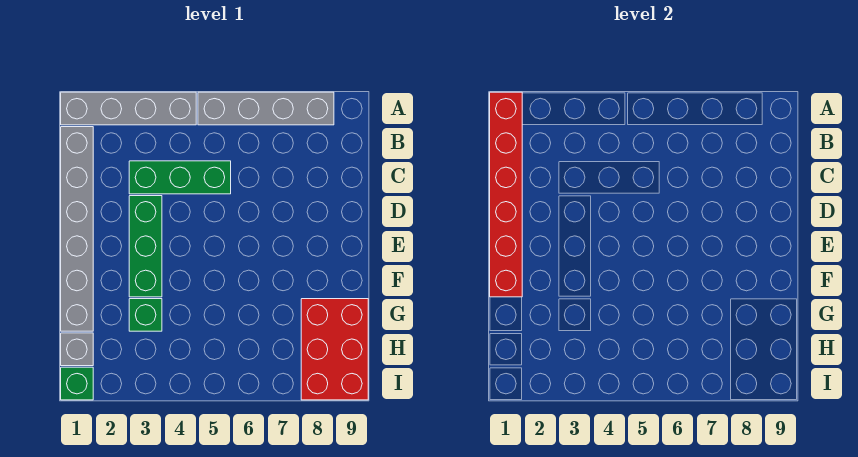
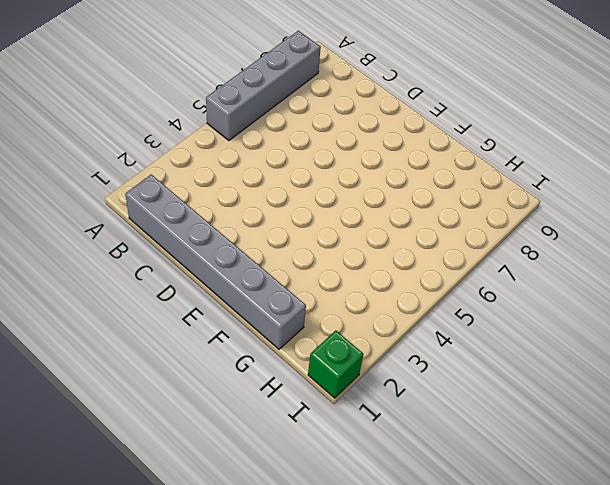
none -> grey brick A1:A4 level 1
none -> green brick C3:C5 level 1

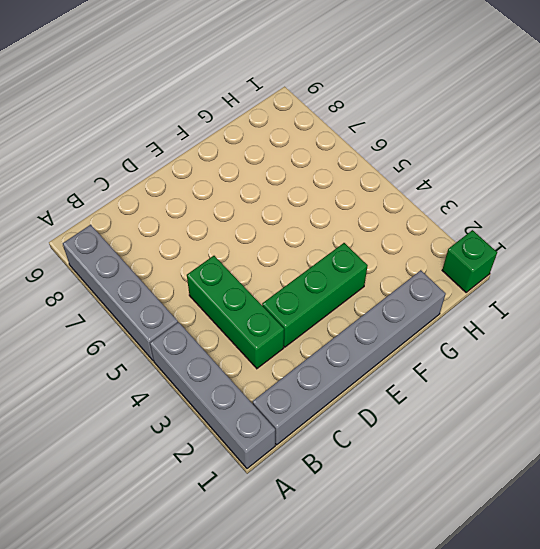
none -> green brick G3 level 1
none -> red brick G8:I9 level 1

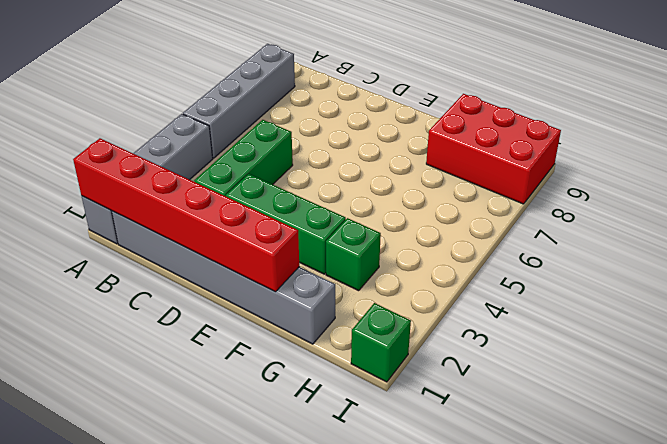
none -> grey brick H1 level 1

